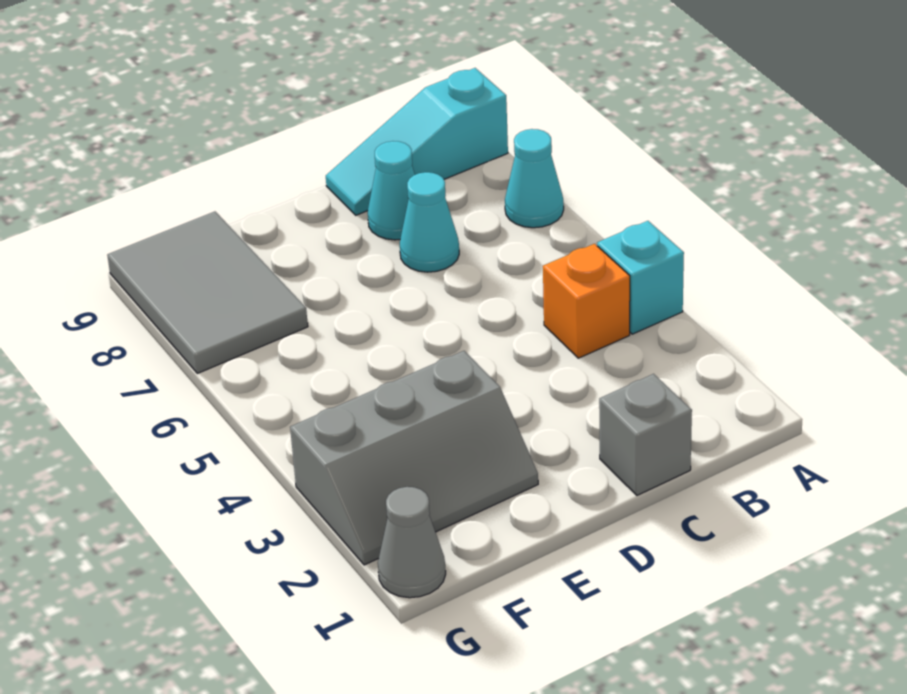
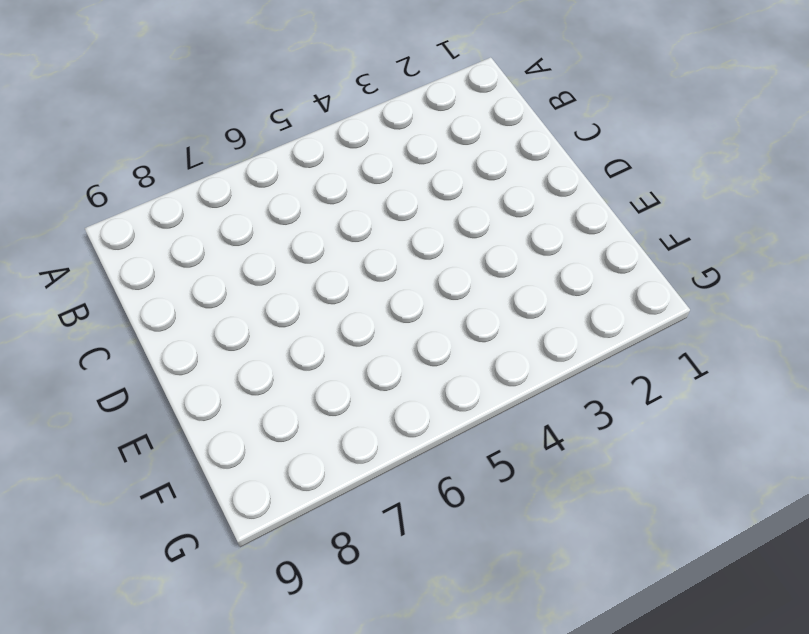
none -> cyan brick A4 level 1
none -> cyan cone A7 level 1

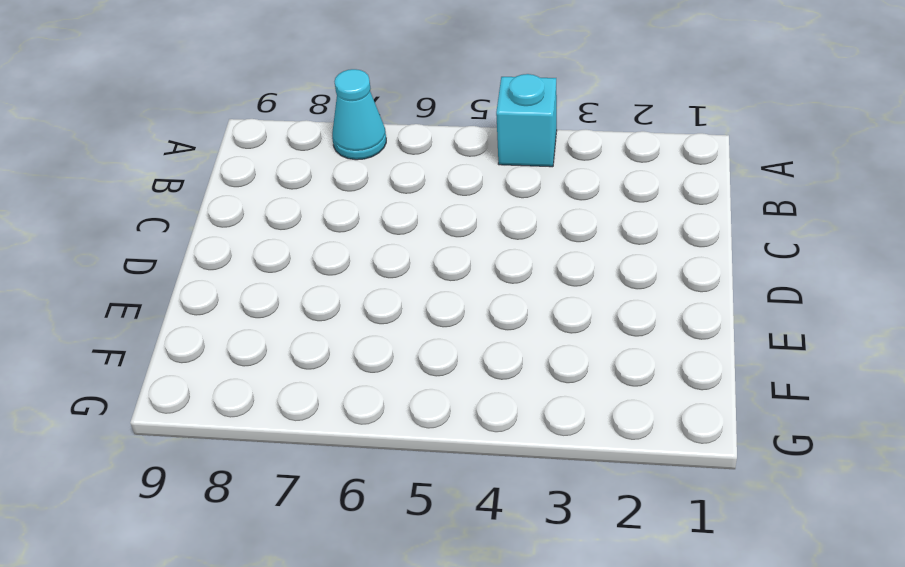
none -> cyan slope A9:C9 level 1 top A
none -> orange brick B4 level 1

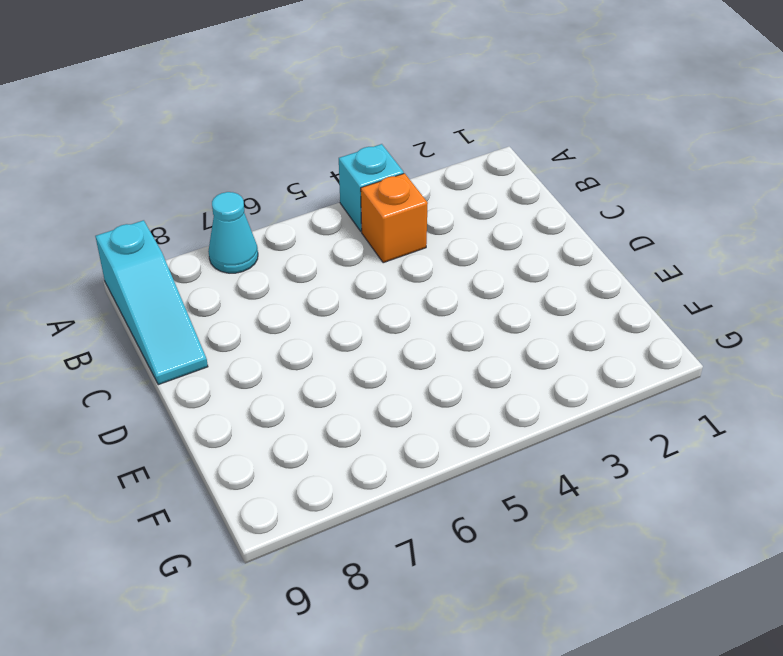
none -> grey brick C1 level 1
none -> cyan cone C7 level 1

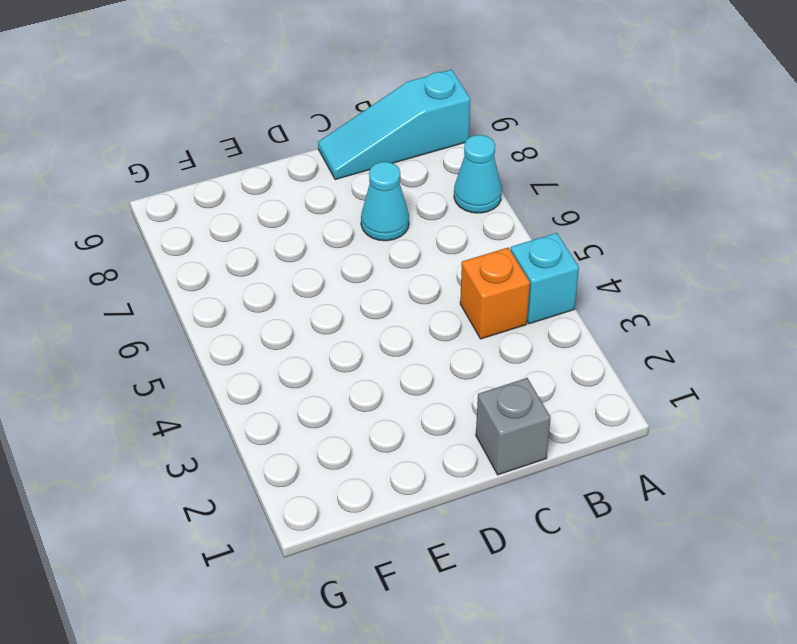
none -> cyan cone C8 level 1
none -> grey slope E2:G3 level 1 top 3

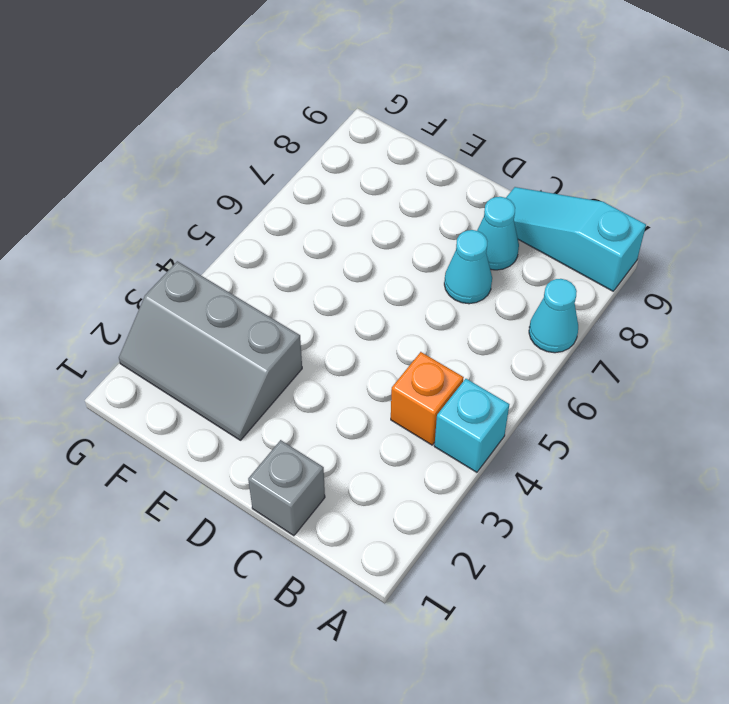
none -> grey tile F7:G9 level 1
none -> grey cone G1 level 1

